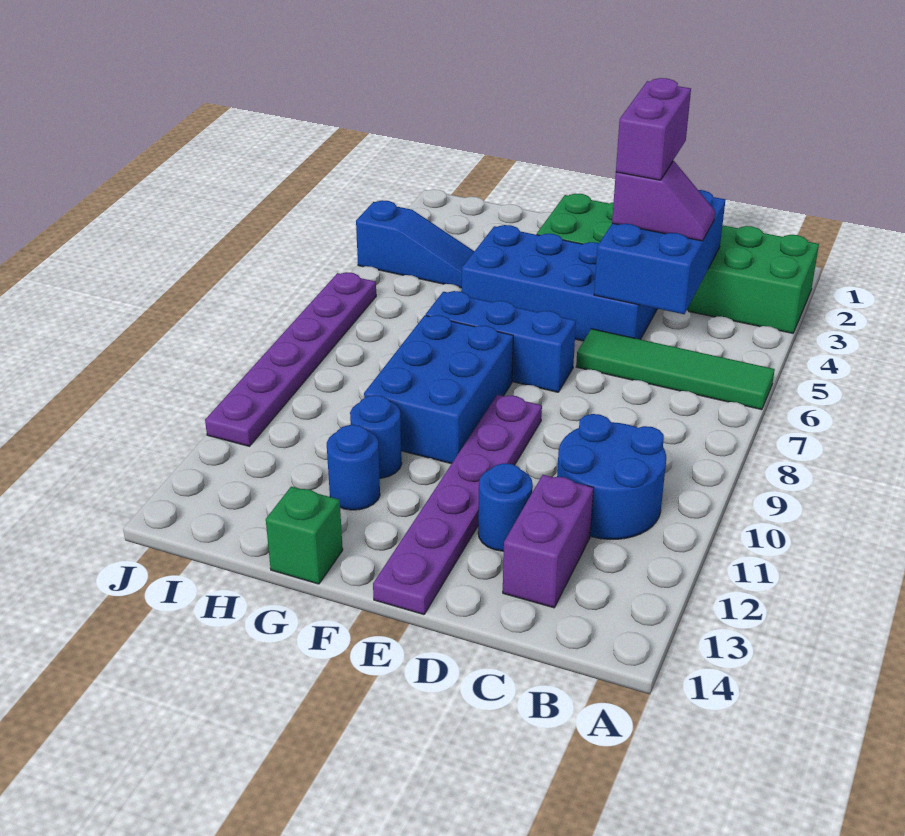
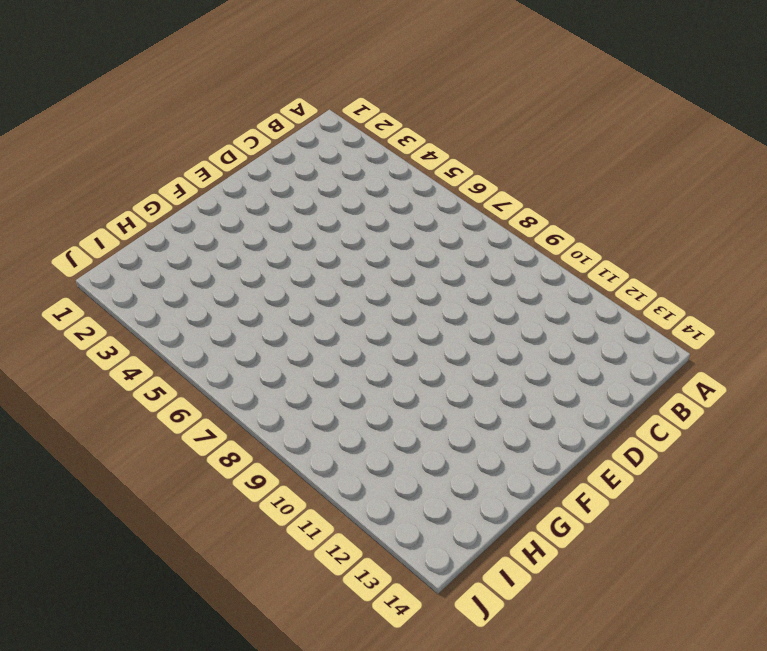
none -> green brick A2:F3 level 1
none -> green tile A6:D6 level 1
none -> blue round brick B10:C11 level 1

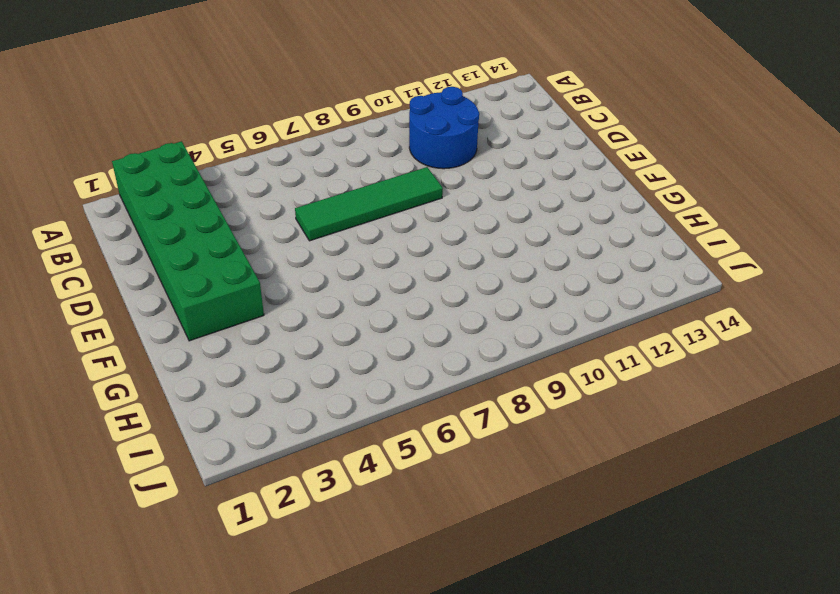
green tile D6:D9 level 1 -> green tile A6:D6 level 1
none -> purple brick C12:C13 level 1
none -> blue brick D4:G5 level 1
none -> blue round brick D12 level 1

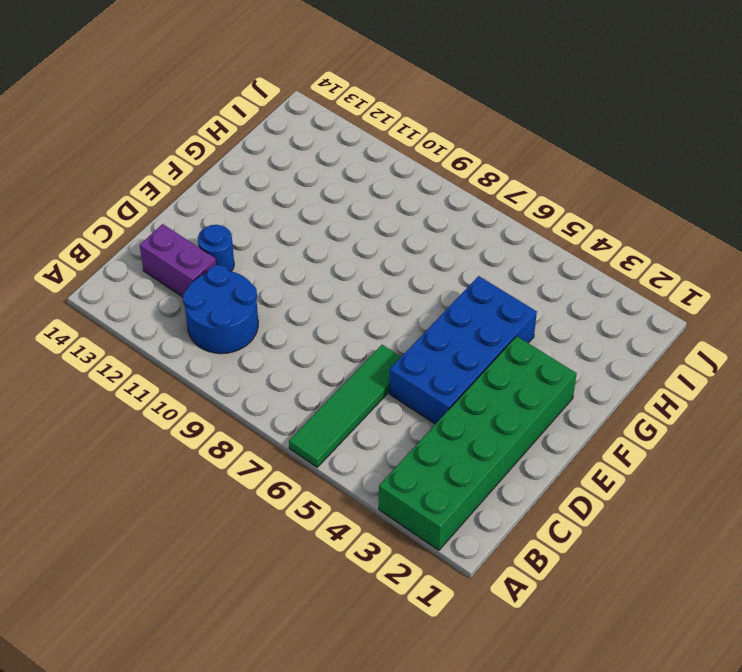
none -> blue brick E7:G7 level 1
none -> purple plate E9:E14 level 1
none -> blue brick F8:G10 level 1

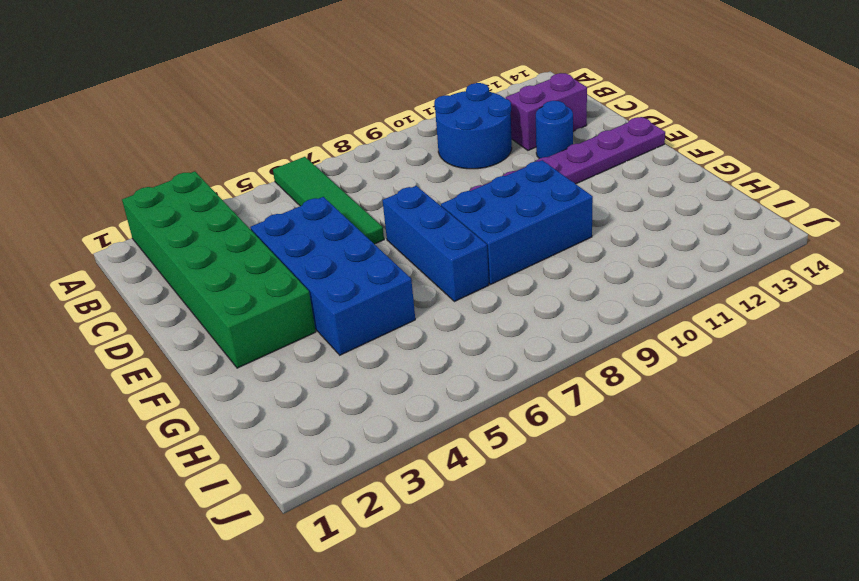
none -> blue round brick G11 level 1
none -> blue round brick G12 level 1
none -> green brick G14 level 1

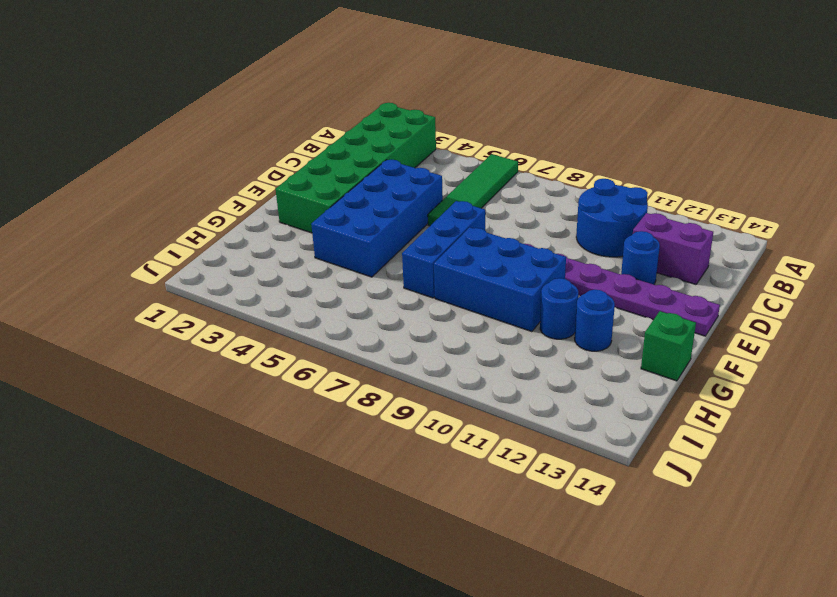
none -> blue slope H4:J4 level 1 top J
none -> purple plate J6:J11 level 1
none -> blue brick C3:D5 level 2

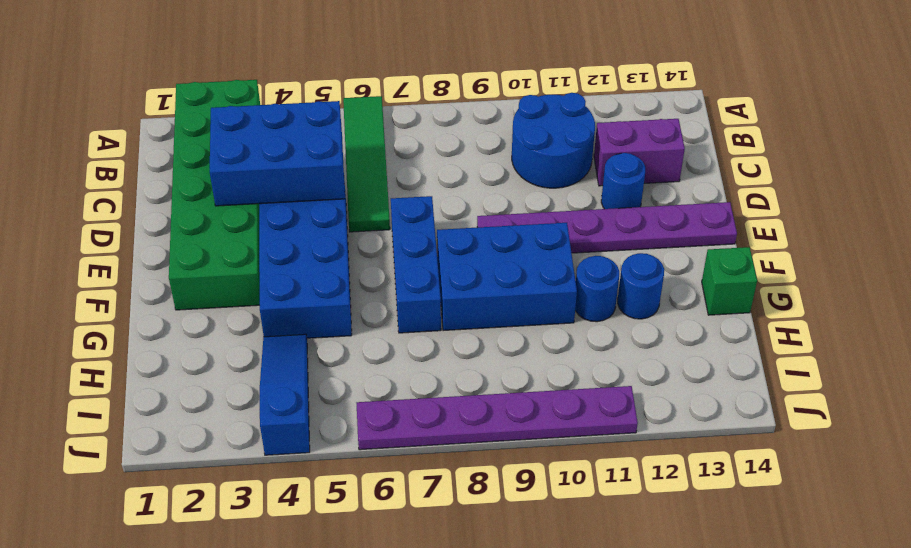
none -> purple slope C4:D4 level 3 top D
none -> purple brick D3:D4 level 4

